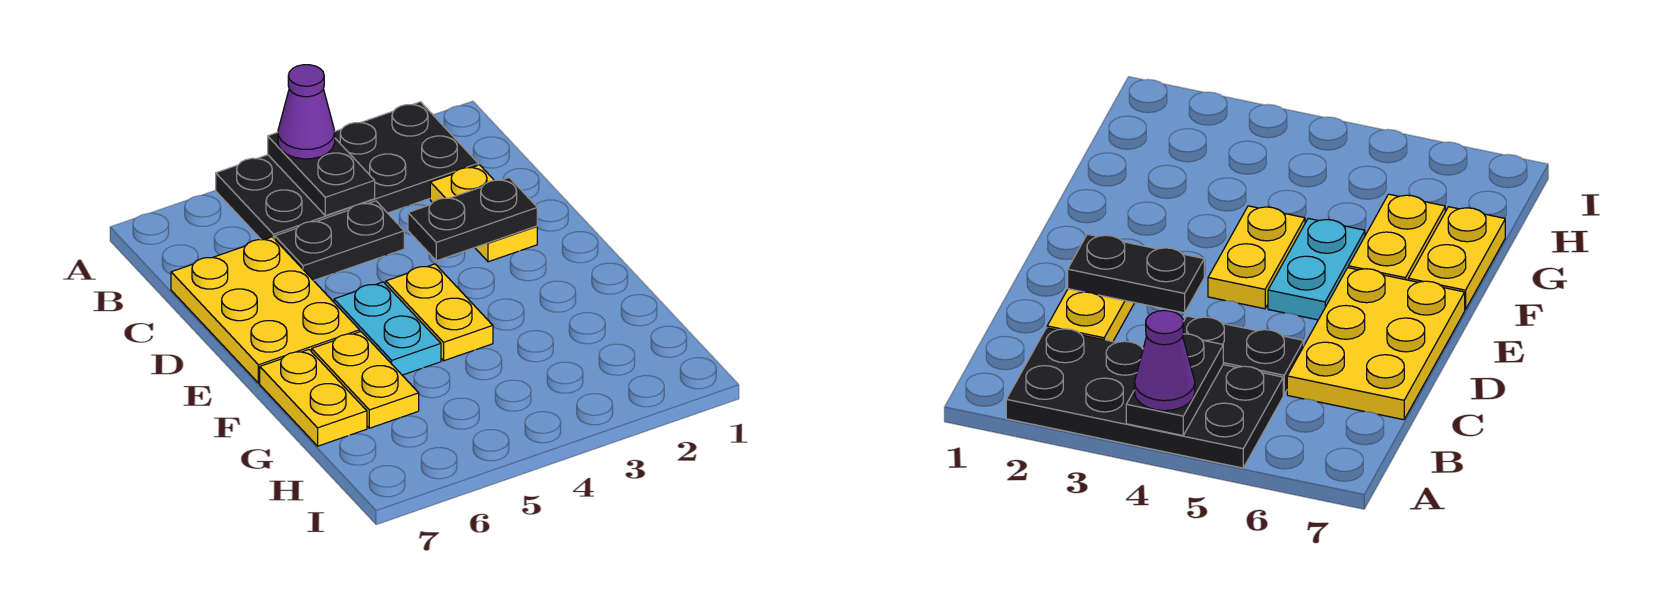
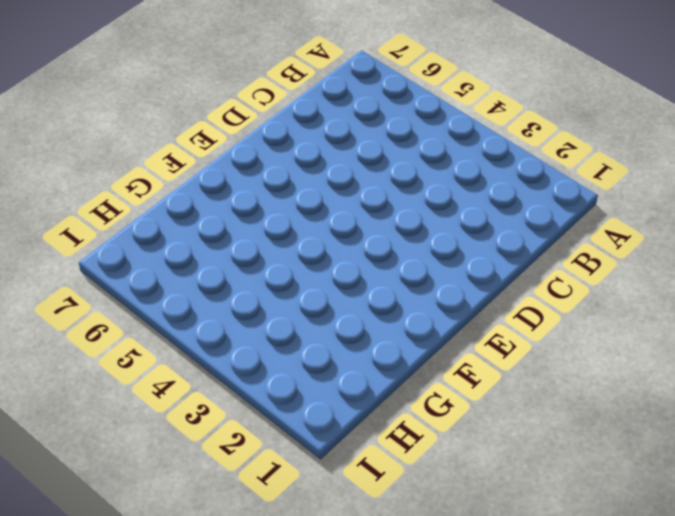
none -> black plate A2:B5 level 1
none -> yellow plate C2:D2 level 1

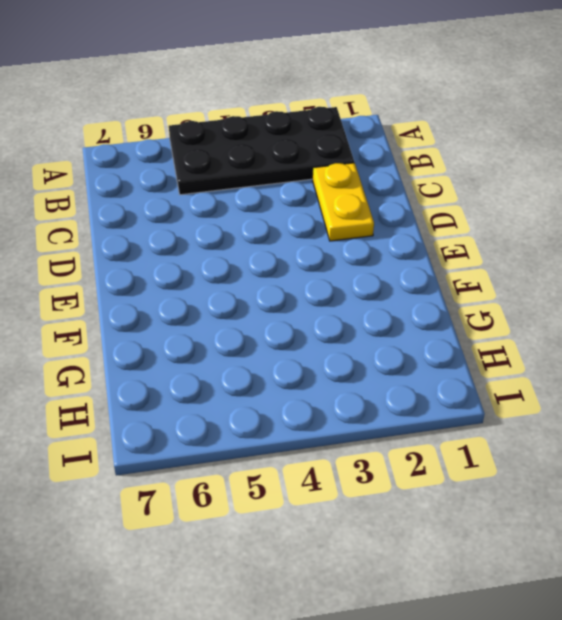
none -> black plate C4:C5 level 1
none -> yellow plate C6:E7 level 1

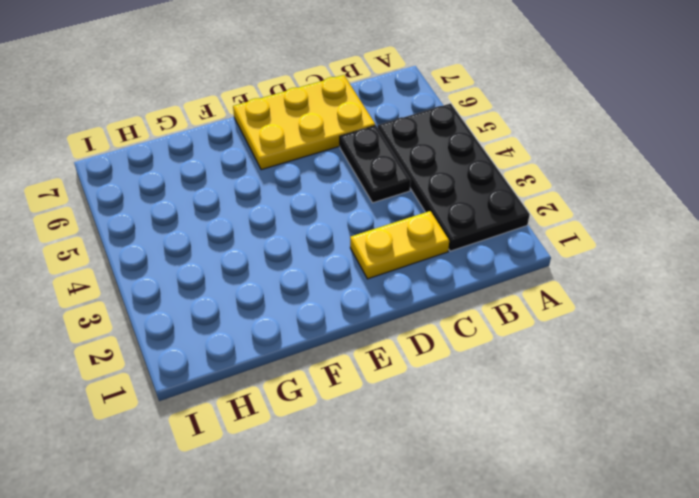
none -> yellow plate E4:F4 level 1
none -> cyan plate E5:F5 level 1

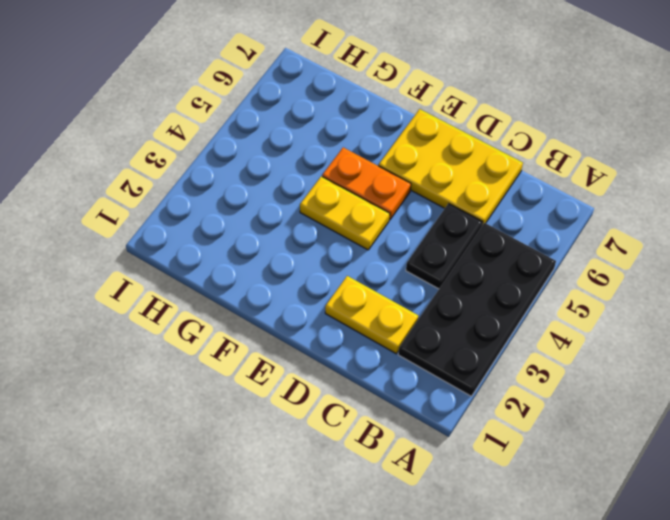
orange plate E5:F5 level 1 -> cyan plate E5:F5 level 1
none -> yellow plate F6:G6 level 1
none -> yellow plate F7:G7 level 1

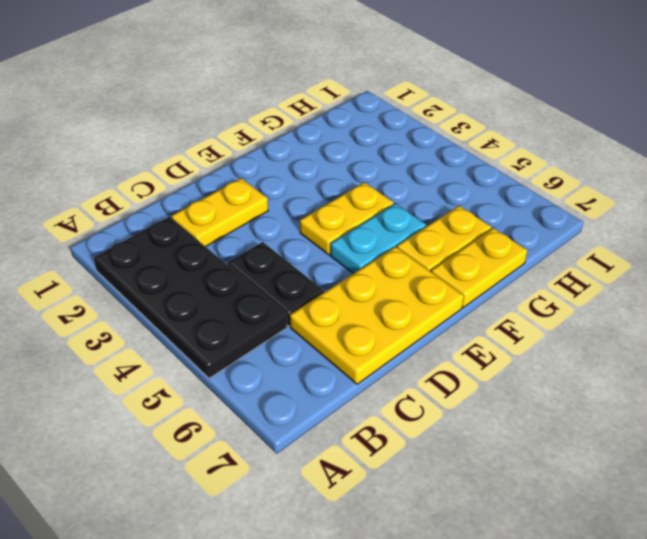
none -> black plate A4:B4 level 2
none -> black plate D2:D3 level 2

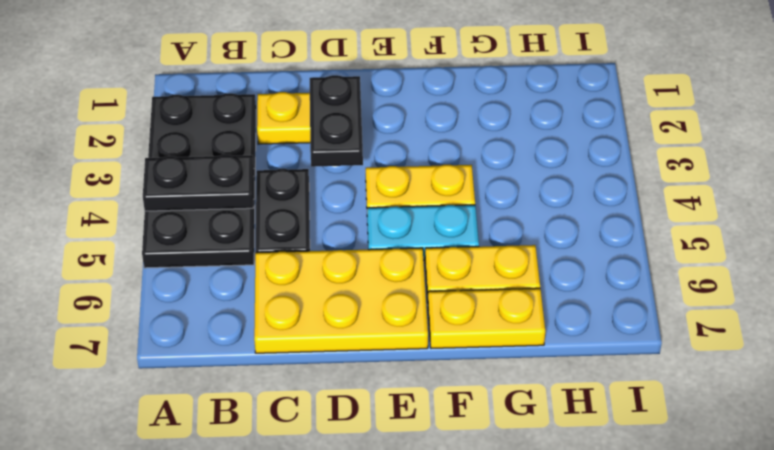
none -> purple cone A4 level 3

